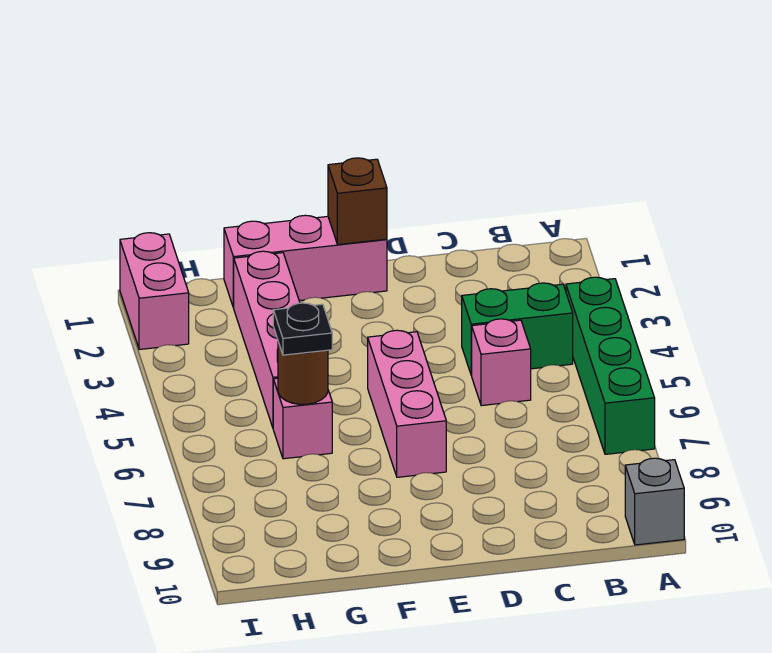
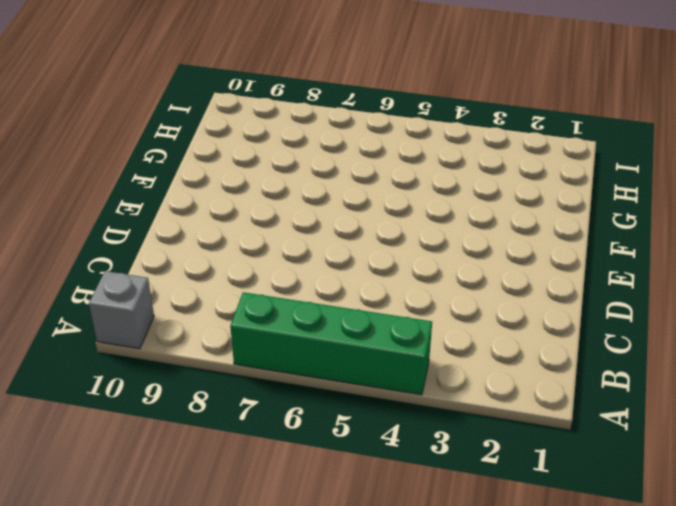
none -> green brick B4:C4 level 1
none -> pink brick C5 level 1
none -> pink brick E1:G1 level 1

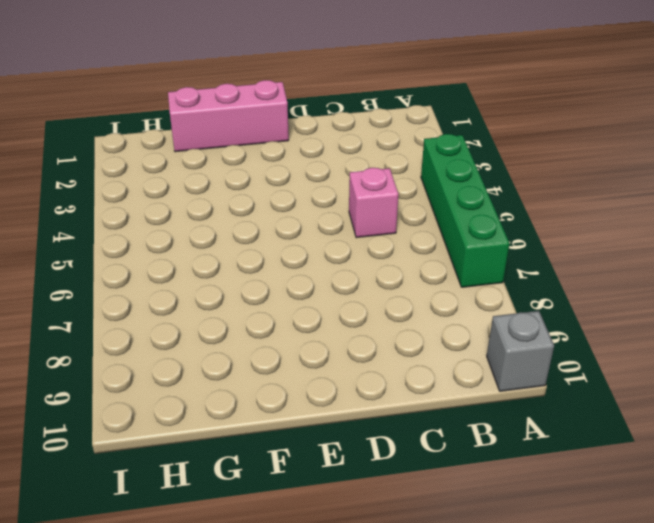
none -> green brick B4:C4 level 1
none -> pink brick E5:E7 level 1
none -> pink brick G2:G5 level 1

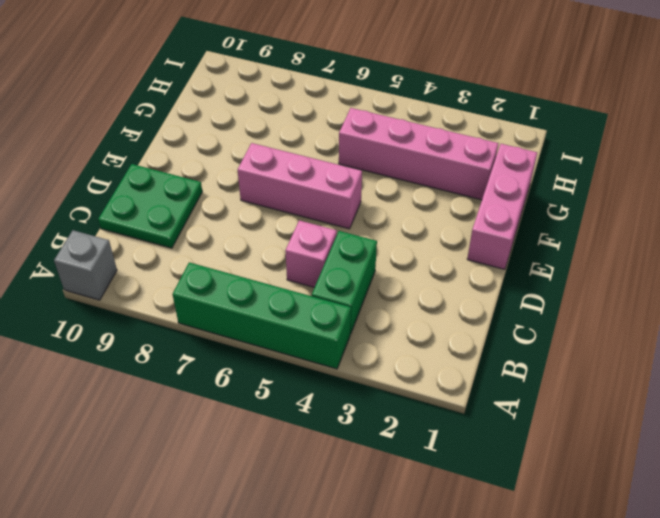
green plate C9:D10 level 1 -> none
none -> pink brick G6 level 1
none -> pink brick I1:I2 level 1
none -> brown brick E1 level 2

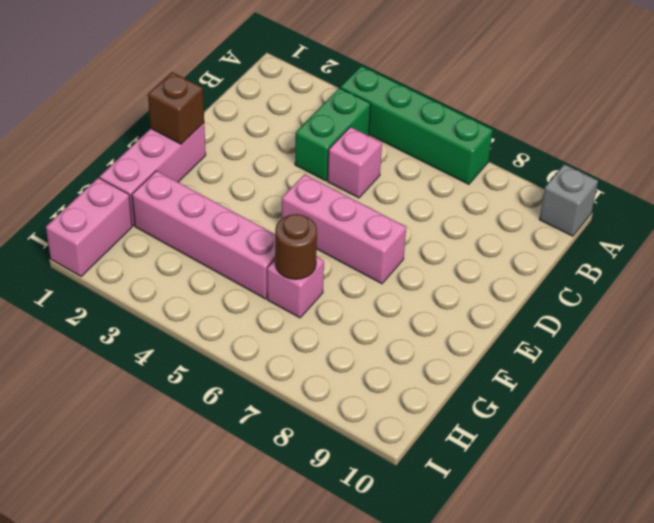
pink brick H1:I1 level 1 -> pink brick I1:I2 level 1
none -> black plate G6 level 3

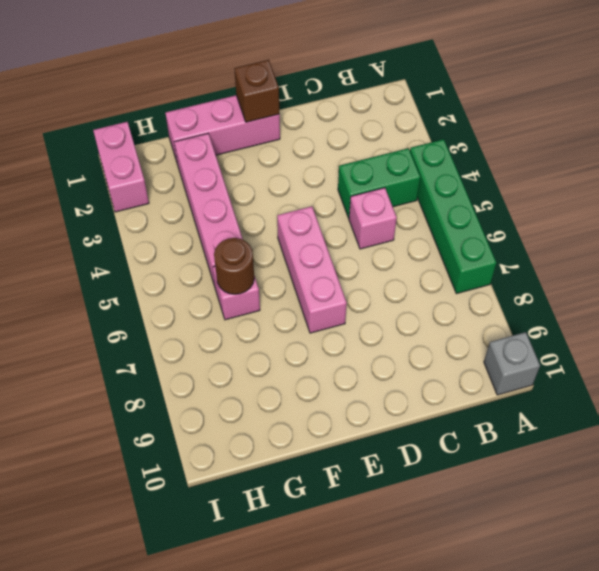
none -> black plate G6 level 3

